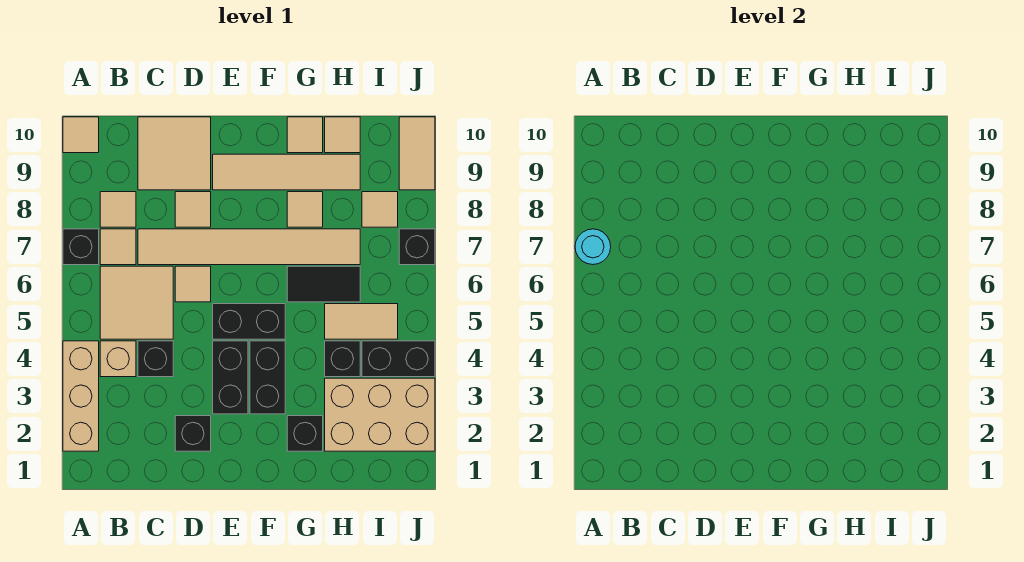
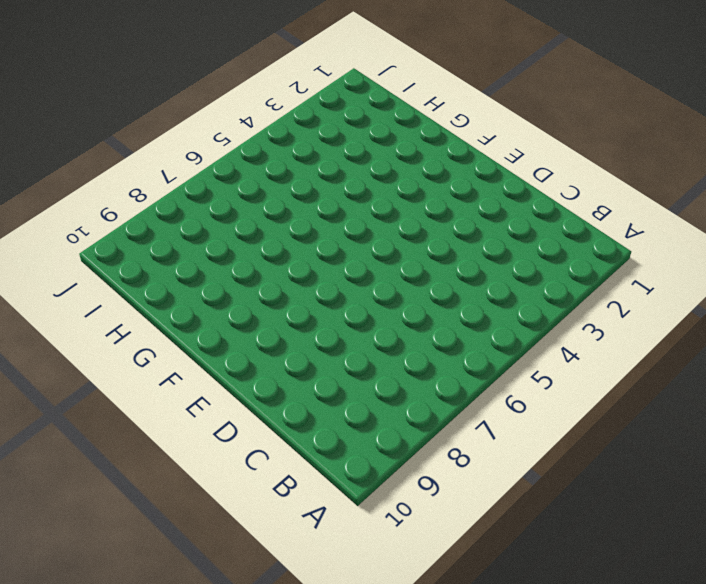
none -> tan brick A2:A4 level 1
none -> black brick A7 level 1
none -> tan tile A10 level 1
none -> tan brick B4 level 1

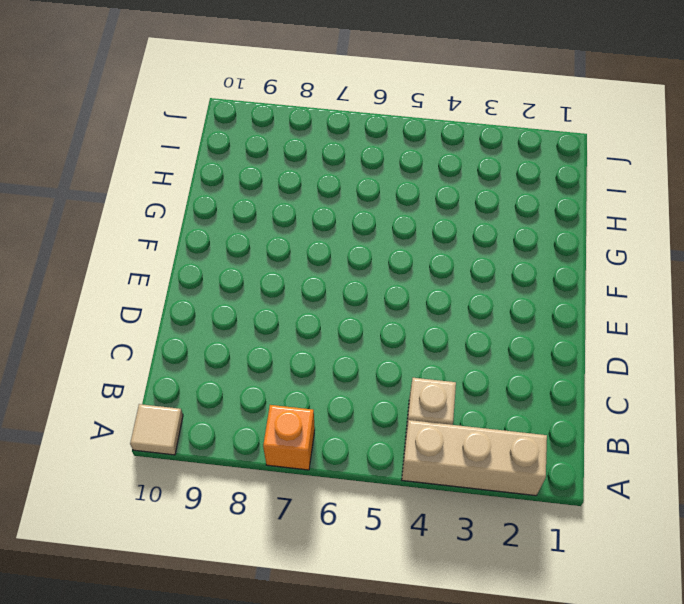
orange brick A7 level 1 -> black brick A7 level 1
none -> tan tile B5:C6 level 1
none -> tan tile B7 level 1
none -> tan tile B8 level 1
none -> black brick C4 level 1

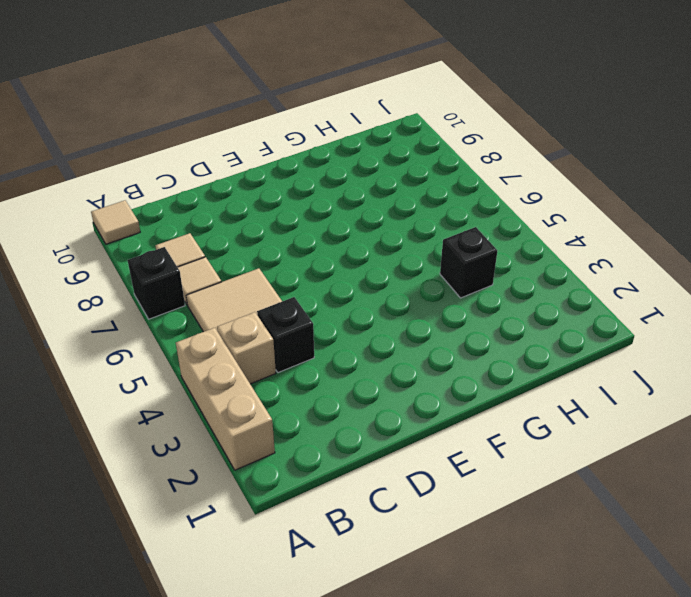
none -> tan tile C7:H7 level 1
none -> tan tile C9:D10 level 1
none -> black brick D2 level 1
none -> tan tile D6 level 1

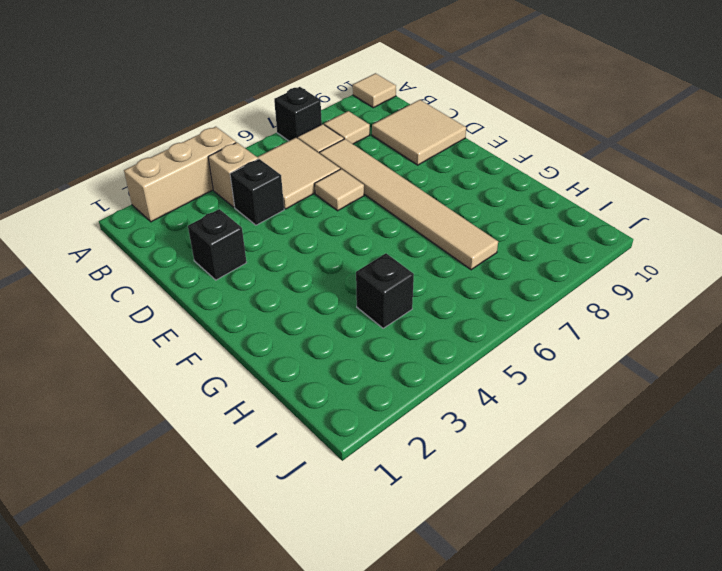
none -> tan tile D8 level 1
none -> black brick E3:E4 level 1
none -> black brick E5:F5 level 1
none -> tan tile E9:H9 level 1

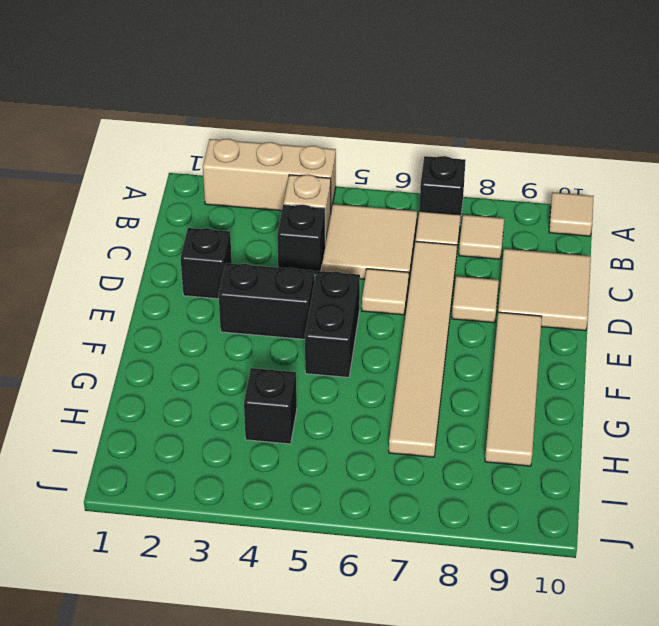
none -> black brick F3:F4 level 1
none -> black brick G2 level 1
none -> black tile G6:H6 level 1
none -> tan tile G8 level 1

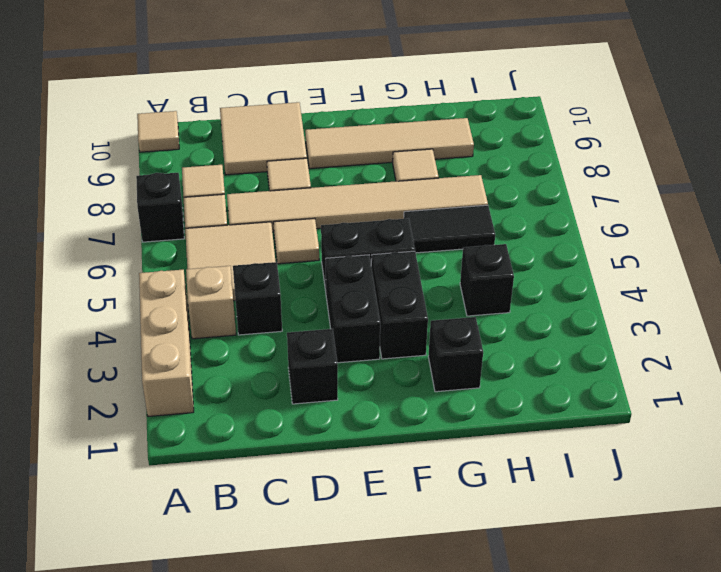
none -> tan tile G10 level 1
none -> tan brick H2:J3 level 1
none -> tan tile H5:I5 level 1
none -> tan tile H10 level 1

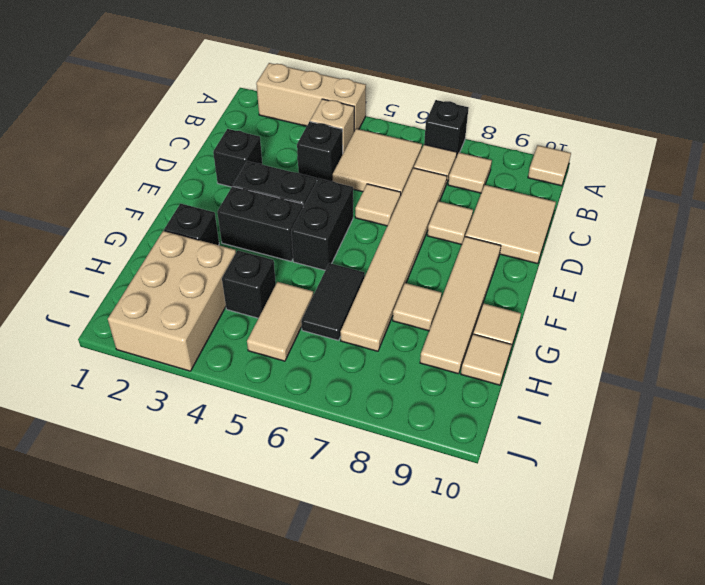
none -> black brick I4:J4 level 1
none -> tan tile I8 level 1
none -> black brick J7 level 1
none -> tan tile J9:J10 level 1

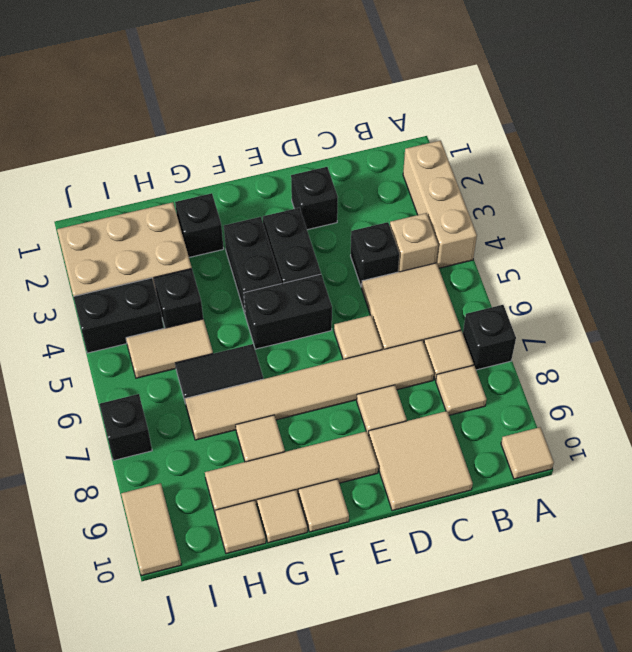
tan tile F10 level 1 -> tan tile I8 level 1
none -> cyan round brick A7 level 2

